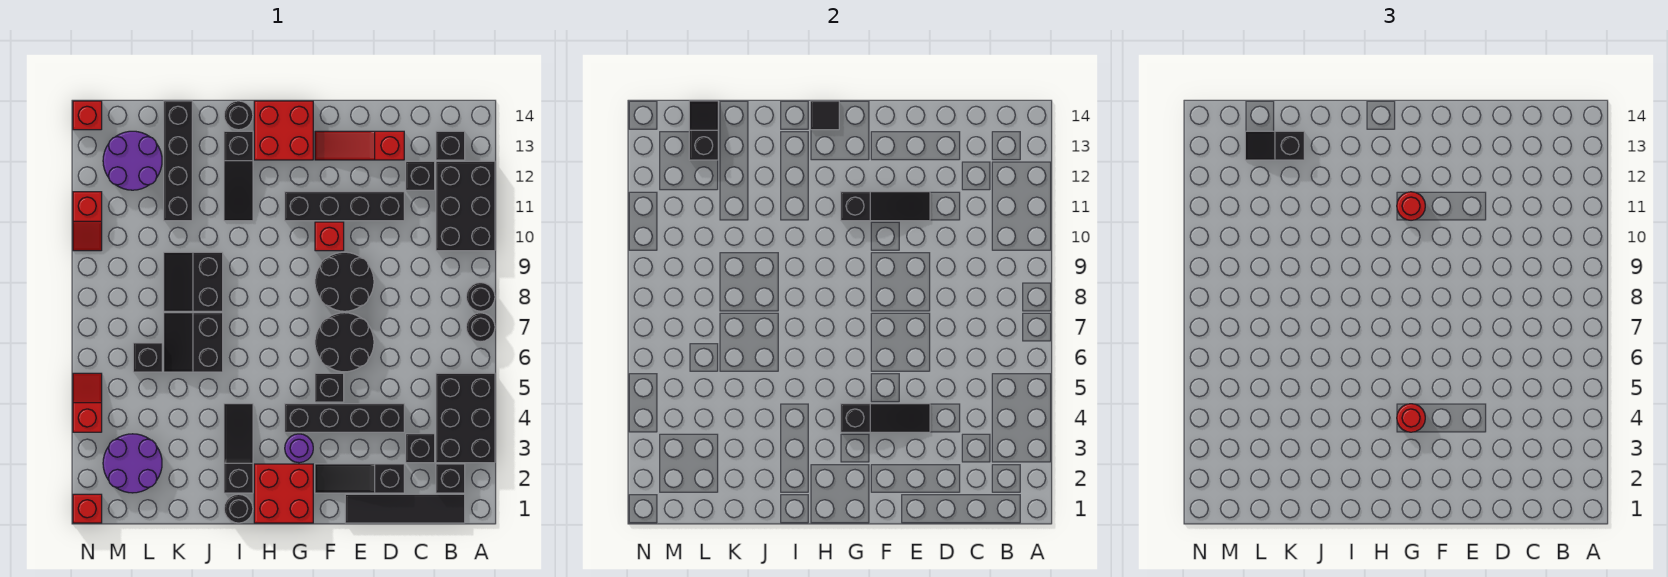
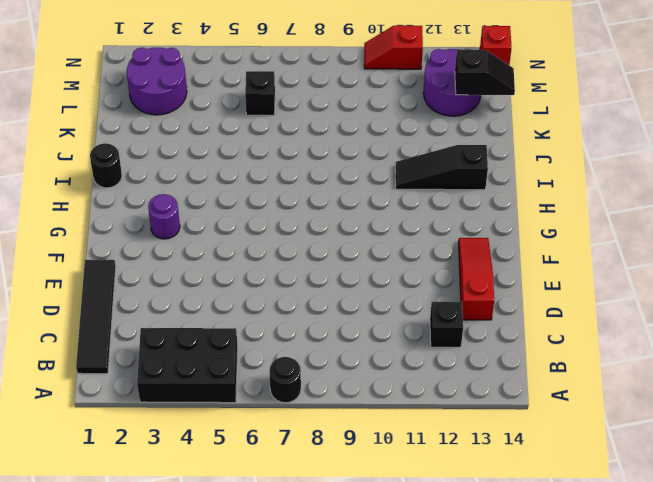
none -> black round brick A8 level 1
none -> black brick A10:B12 level 1
none -> black brick B2 level 1
none -> black brick B13 level 1

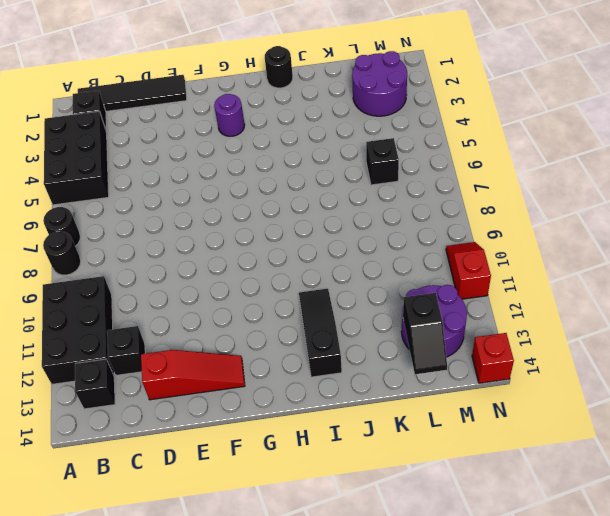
none -> black brick C3 level 1
none -> black slope D2:F2 level 1 top D
none -> black brick D4:G4 level 1
none -> black brick D11:G11 level 1

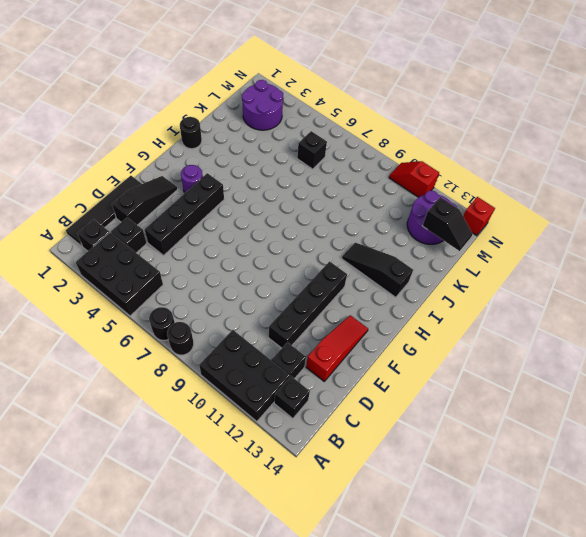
none -> black round brick E6:F7 level 1
none -> black round brick E8:F9 level 1
none -> black brick F5 level 1
none -> red brick F10 level 1

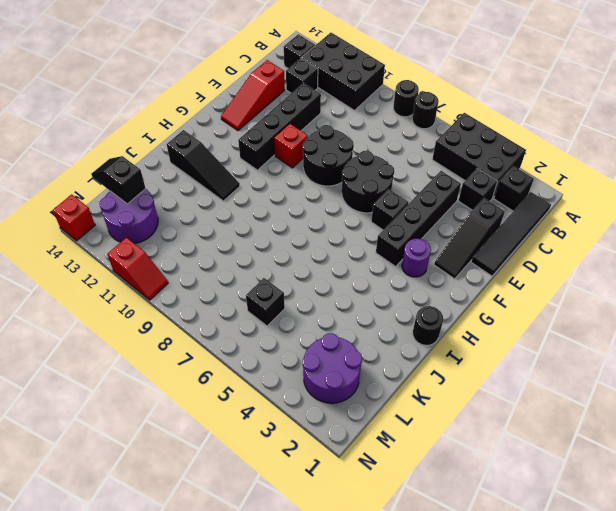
none -> red brick G1:H2 level 1
none -> red brick G13:H14 level 1
none -> black slope I2:I4 level 1 top 2
none -> black round brick I14 level 1

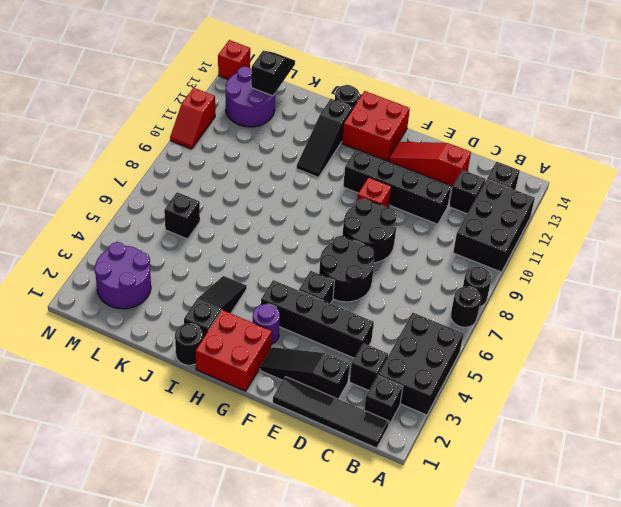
none -> black slope J6:K7 level 1 top J
none -> black slope J8:K9 level 1 top J
none -> black brick K11:K14 level 1
none -> red brick N1 level 1

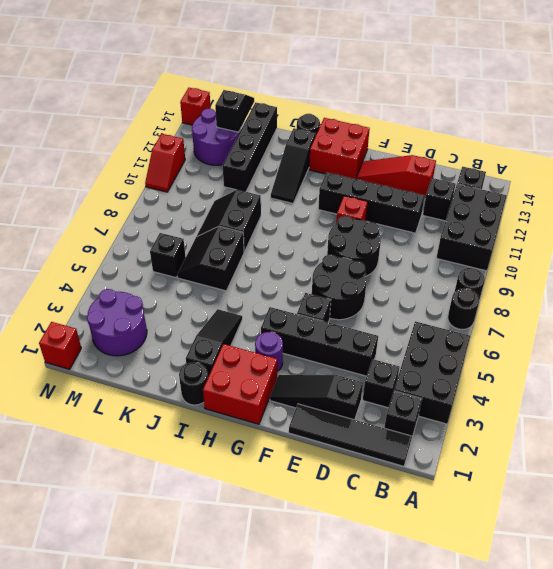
none -> red slope N4:N5 level 1 top 4
none -> black slope E4:G4 level 2 top G
none -> black slope E11:G11 level 2 top G
none -> black tile H14 level 2

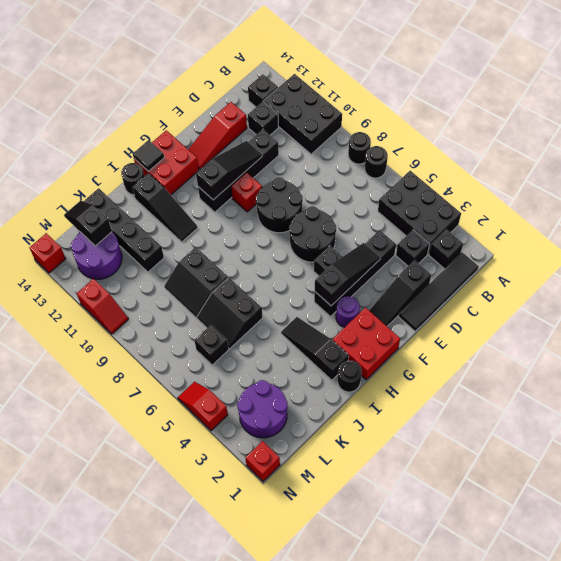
none -> red round brick G4 level 3
none -> red round brick G11 level 3
none -> black slope K13:L13 level 3 top K

